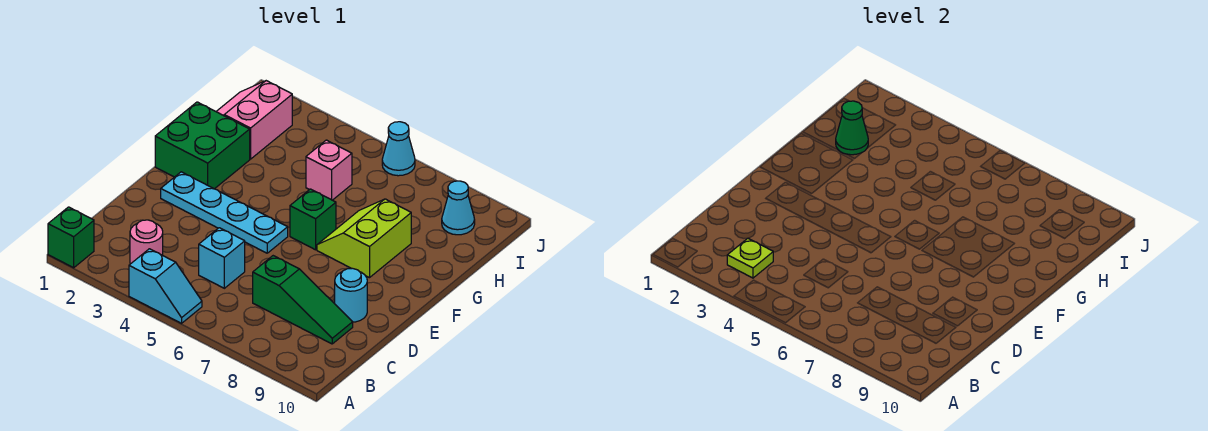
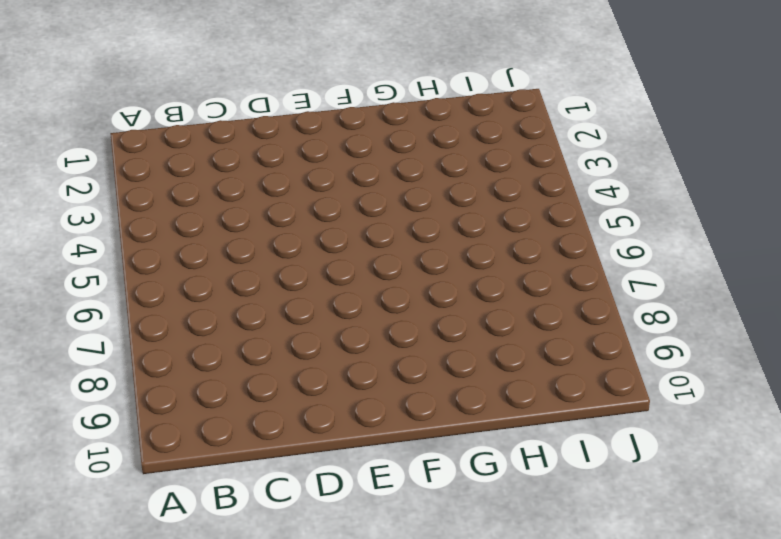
none -> green brick A1 level 1
none -> cyan slope A4:A5 level 1 top 4
none -> pink round brick B3 level 1

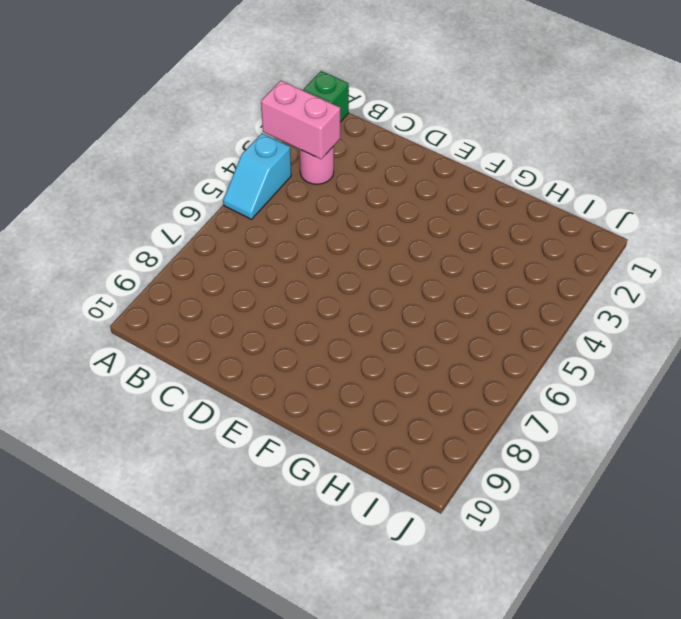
pink brick A3:B3 level 2 -> lime plate B3 level 2
none -> cyan brick C5 level 1
none -> green slope C7:C9 level 1 top 7
none -> cyan round brick D9 level 1

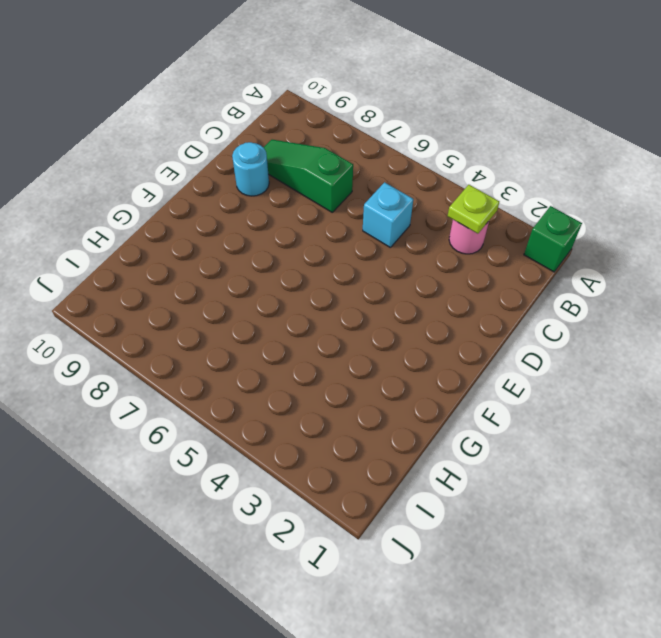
none -> cyan slope A4:A5 level 1 top 4
none -> cyan plate E2:E5 level 1
none -> green brick F1:G2 level 1

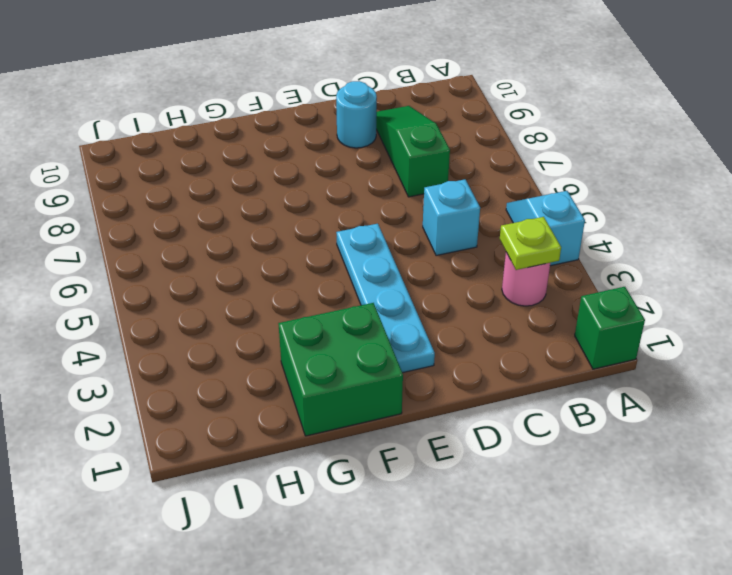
none -> green brick F6 level 1
none -> lime slope F7:G8 level 1 top 8
none -> pink slope H1:I2 level 1 top 2

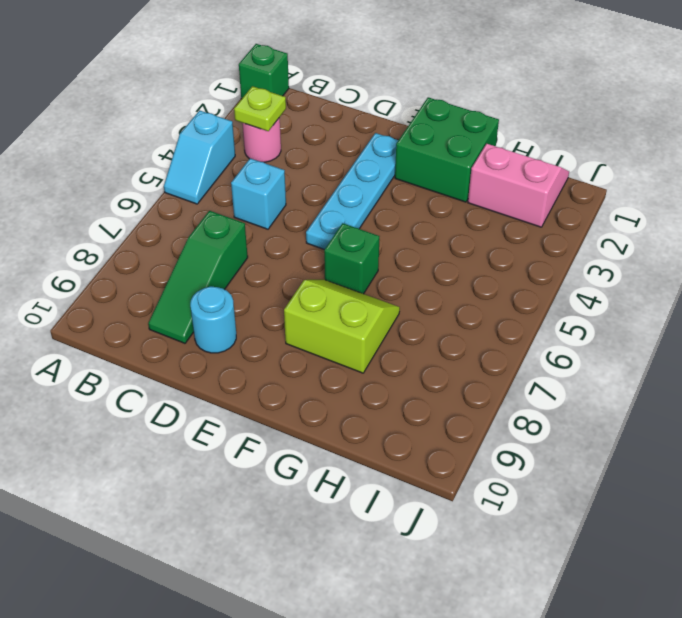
none -> pink brick H5 level 1
none -> cyan cone I9 level 1
none -> cyan cone J6 level 1

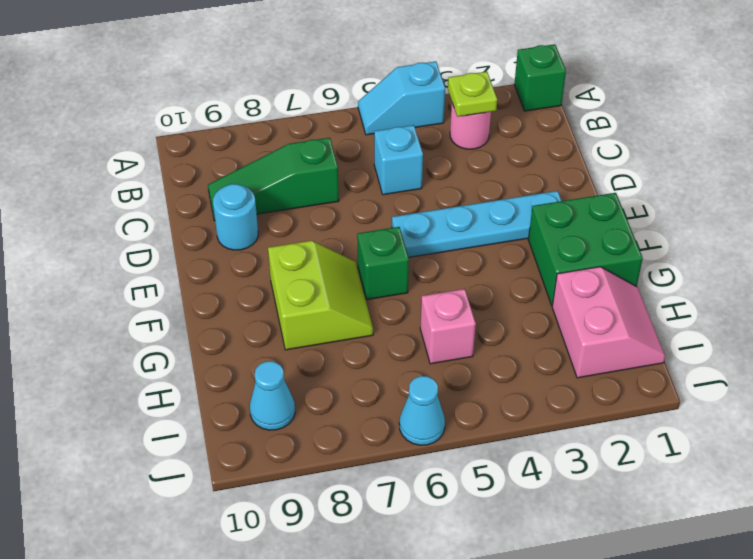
none -> green cone H2 level 2

